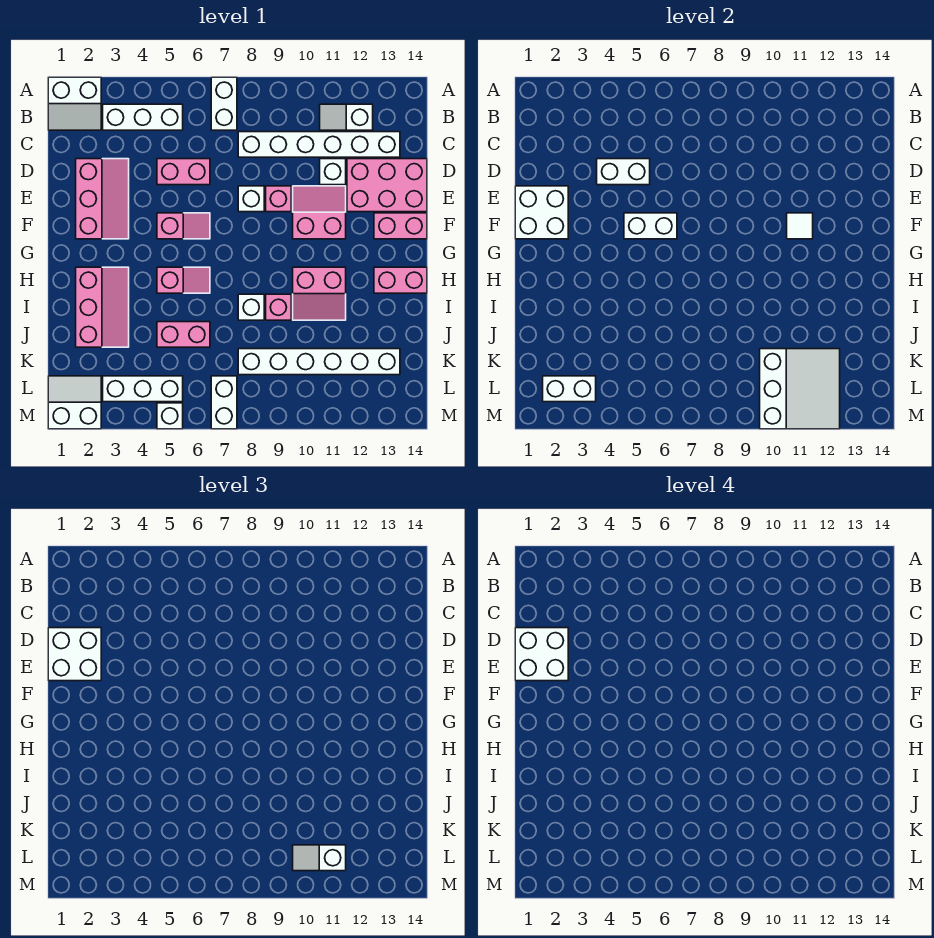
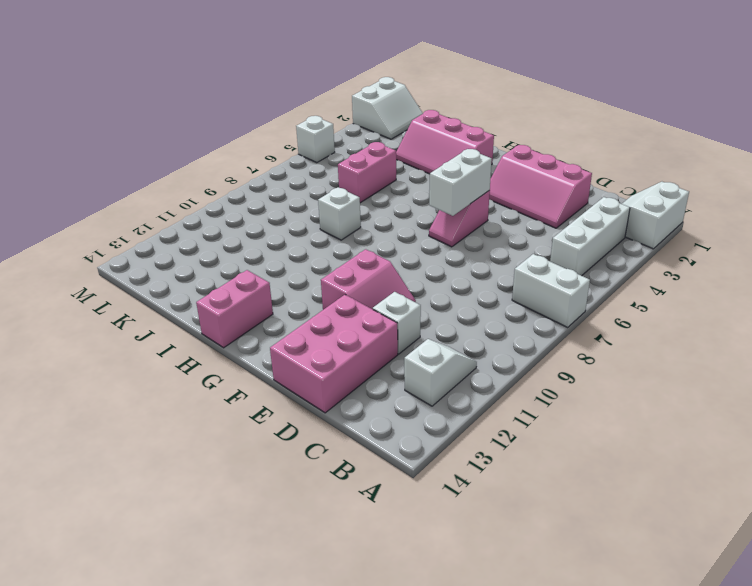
none -> white brick C8:C13 level 1
none -> pink brick D5:D6 level 1
none -> white brick E8 level 1
none -> pink brick E9 level 1

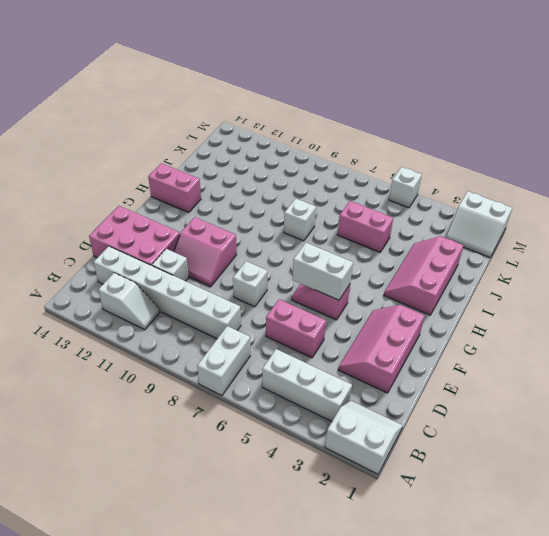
none -> pink brick E9 level 1
none -> pink brick F13:F14 level 1
none -> pink slope H5:H6 level 1 top 5
none -> pink slope H10:I11 level 1 top H

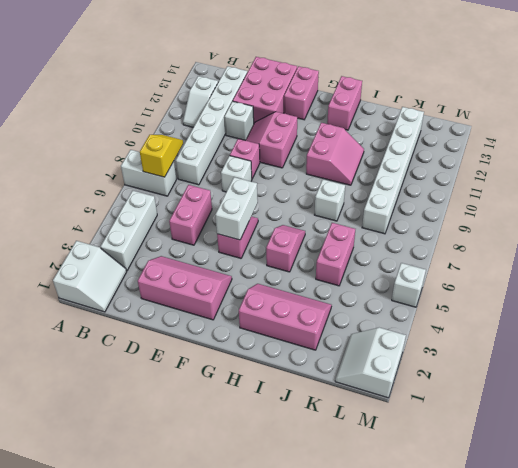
yellow slope B7:B8 level 2 top 7 -> none
none -> pink brick I9 level 1
none -> white brick L3:L5 level 1
none -> white brick L7:M7 level 1
none -> white brick D4:D5 level 2

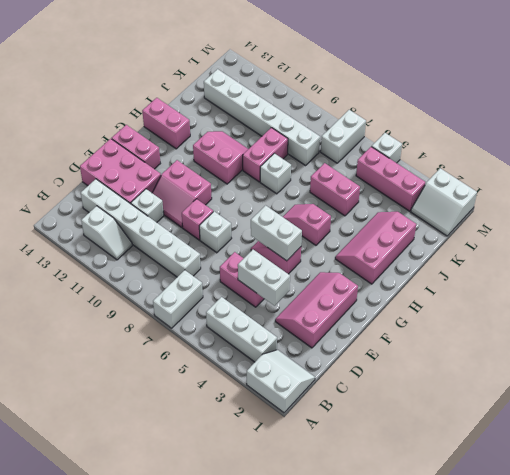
pink brick I9:J9 level 1 -> pink brick I9 level 1
pink brick L3:L5 level 1 -> white brick L3:L5 level 1
none -> white brick E1:F2 level 2
none -> white tile F11 level 2
none -> white slope K10:M12 level 2 top 10
none -> white brick L2:L3 level 2

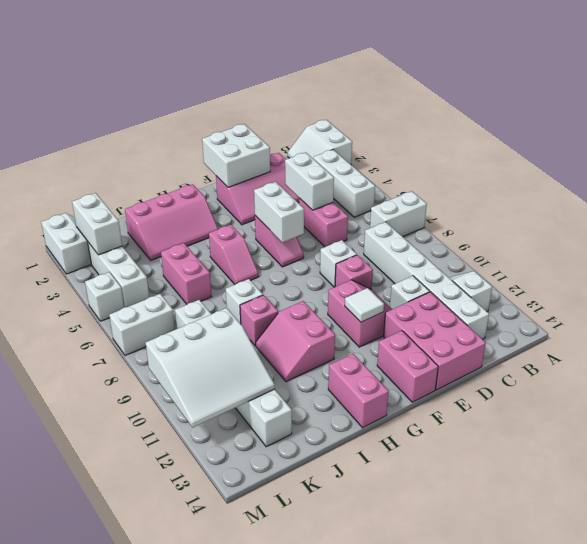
none -> white brick D1:E2 level 3
none -> white slope L10:L11 level 3 top 11
none -> white brick D1:E2 level 4

